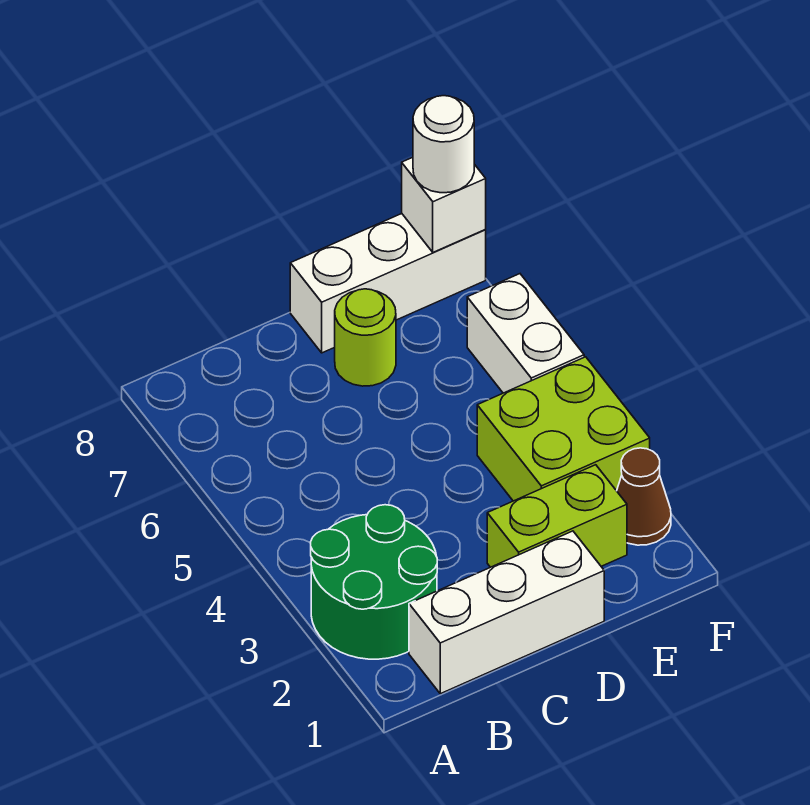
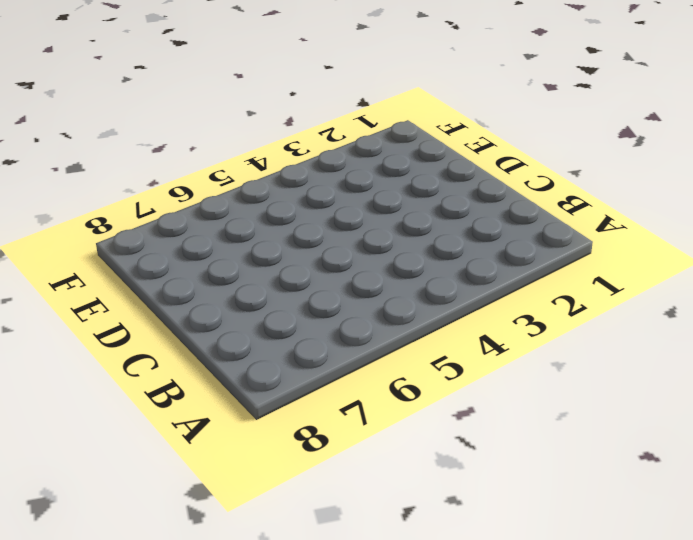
none -> green round brick A2:B3 level 1
none -> white brick B1:D1 level 1

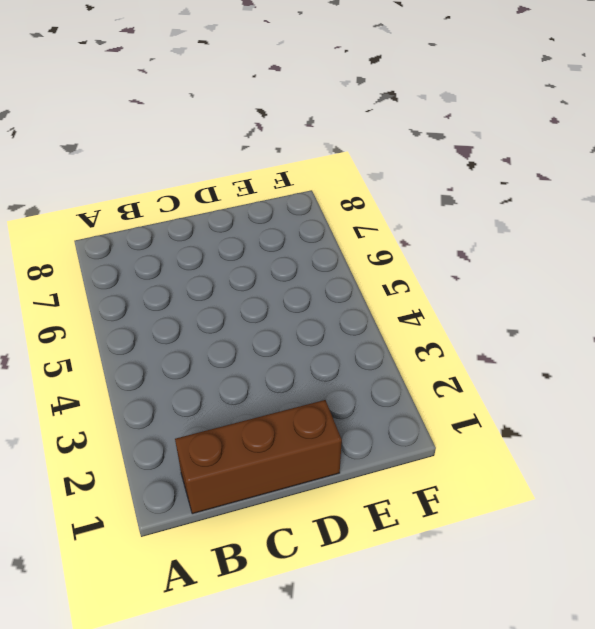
brown brick B1:D1 level 1 -> white brick B1:D1 level 1
none -> green round brick A2:B3 level 1
none -> lime brick D2:E2 level 1

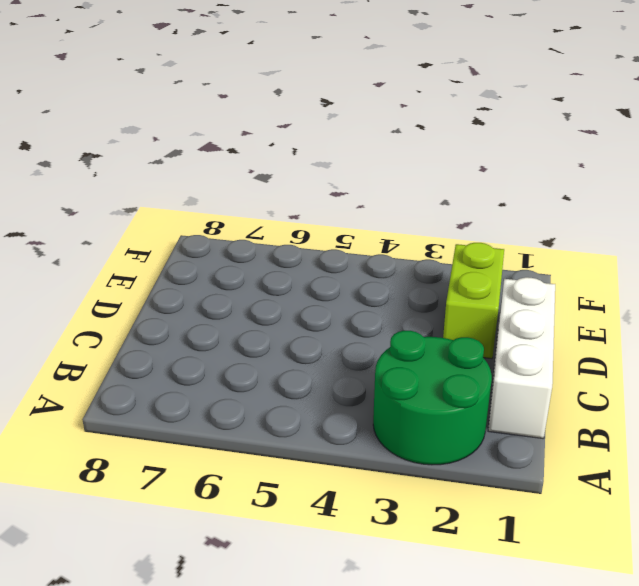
none -> lime round brick D7 level 1
none -> white brick D8:F8 level 1

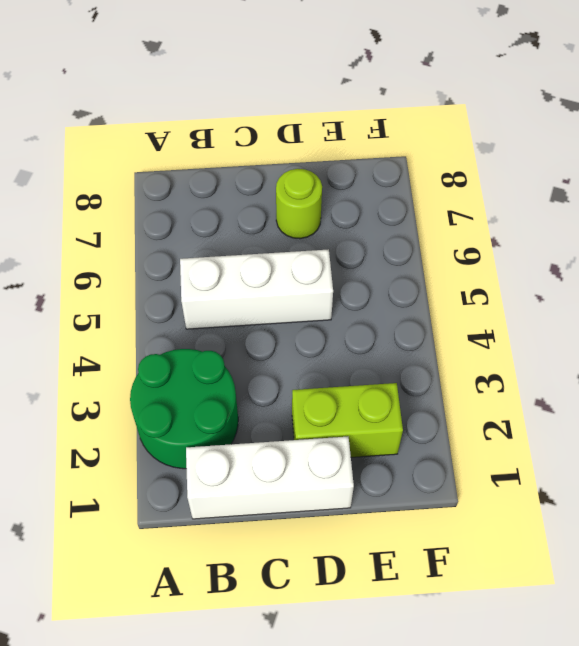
white brick B5:D5 level 1 -> white brick D8:F8 level 1
none -> lime brick E3:F4 level 1
none -> brown cone F2 level 1

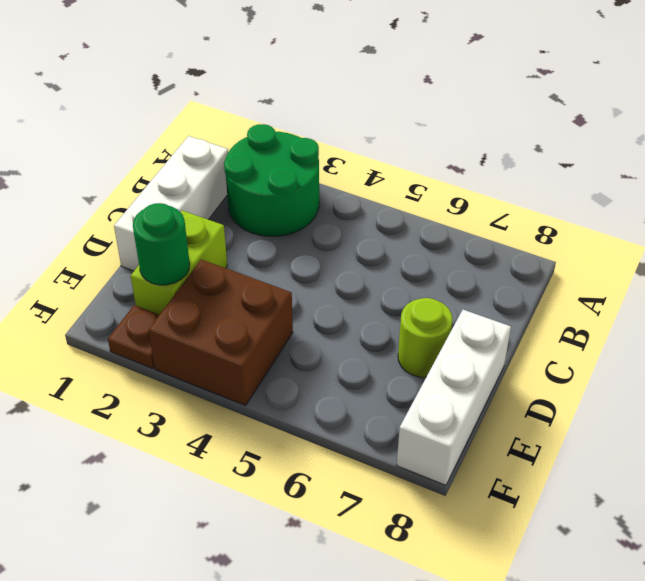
green round brick E2 level 2 -> none
brown brick E3:F4 level 1 -> lime brick E3:F4 level 1
brown plate F2 level 1 -> brown cone F2 level 1
none -> white brick F5:F6 level 1
none -> white brick F8 level 2

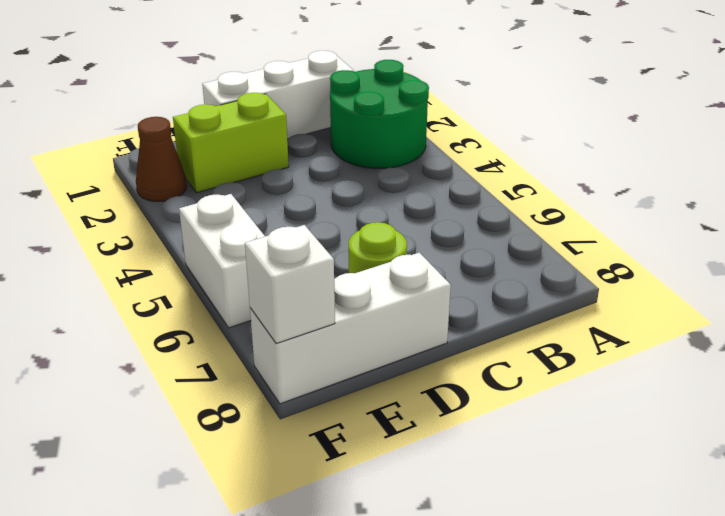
none -> lime brick E3:F4 level 1
none -> white round brick F8 level 3

